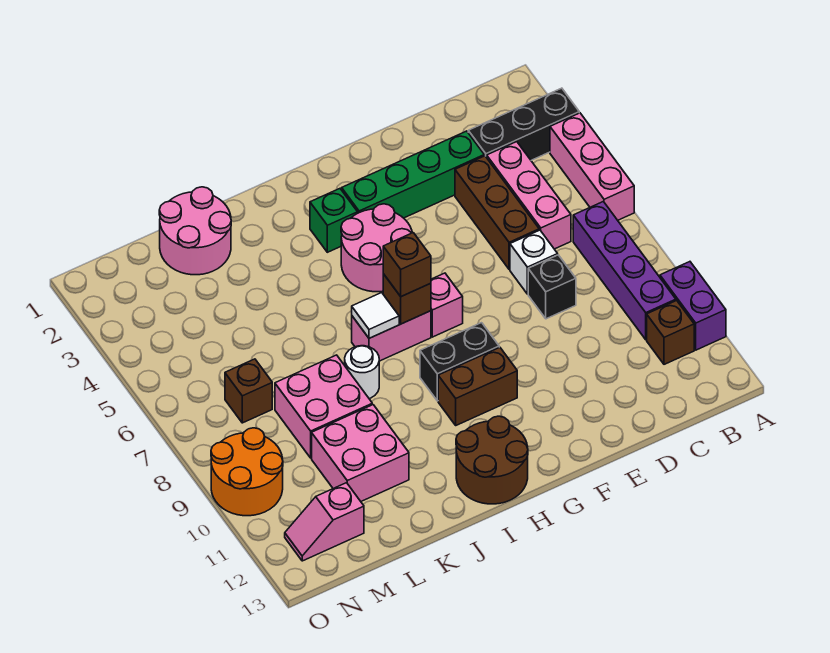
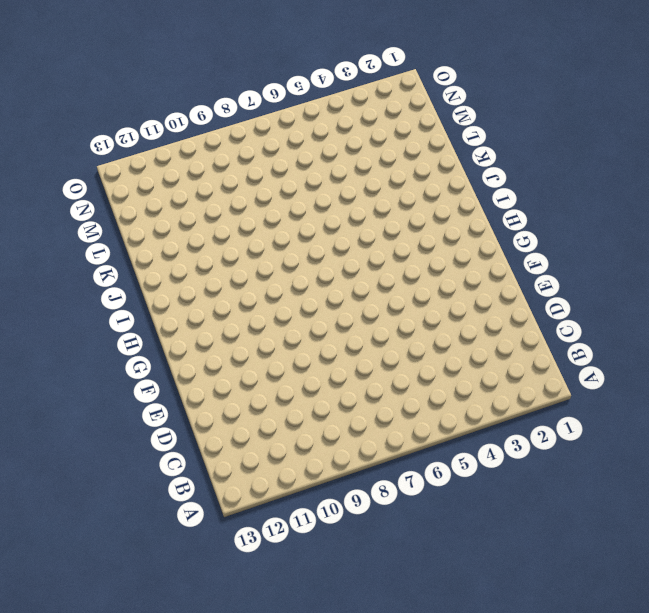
none -> black brick A3:C3 level 1
none -> pink brick A4:A6 level 1
none -> purple brick A10:A11 level 1

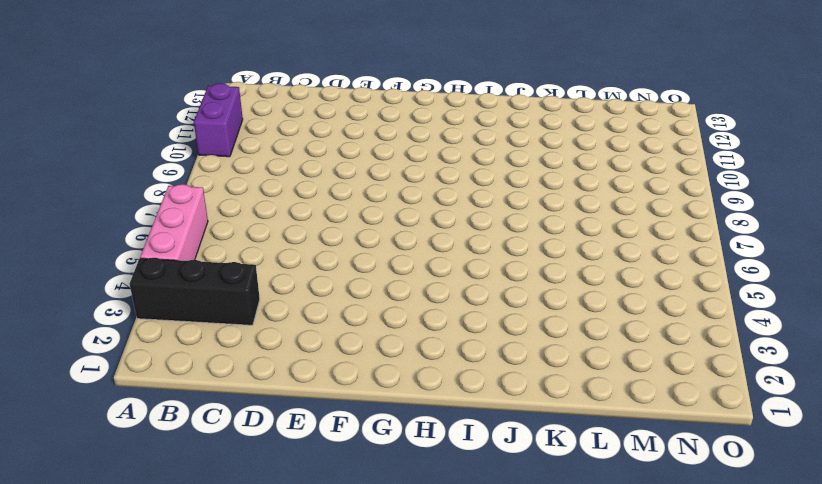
none -> purple brick B7:B10 level 1
none -> brown brick B11 level 1
none -> pink brick C4:C6 level 1

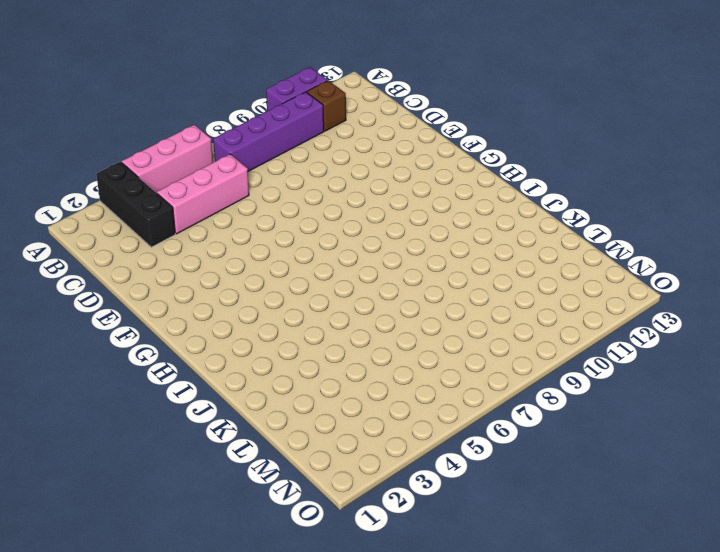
none -> green brick D3:G3 level 1
none -> brown brick D4:D6 level 1
none -> white brick D7 level 1

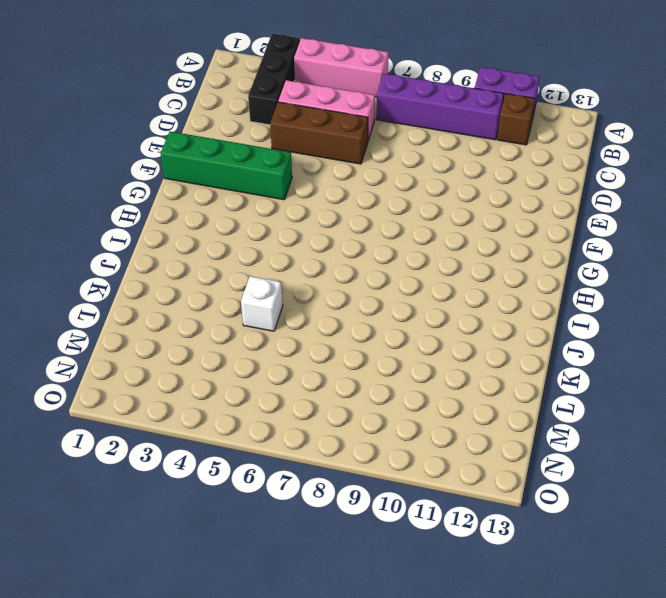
green brick F1:F4 level 1 -> green brick D3:G3 level 1
white brick K5 level 1 -> white brick D7 level 1
none -> black brick D8 level 1
none -> pink round brick G4:H5 level 1
none -> pink brick G7 level 1

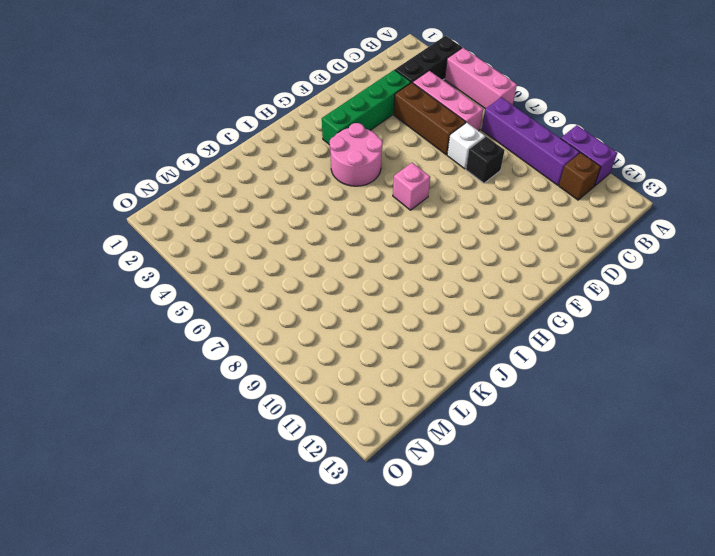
none -> black brick G9:H9 level 1
none -> brown brick G10:H10 level 1
none -> green brick H3 level 1

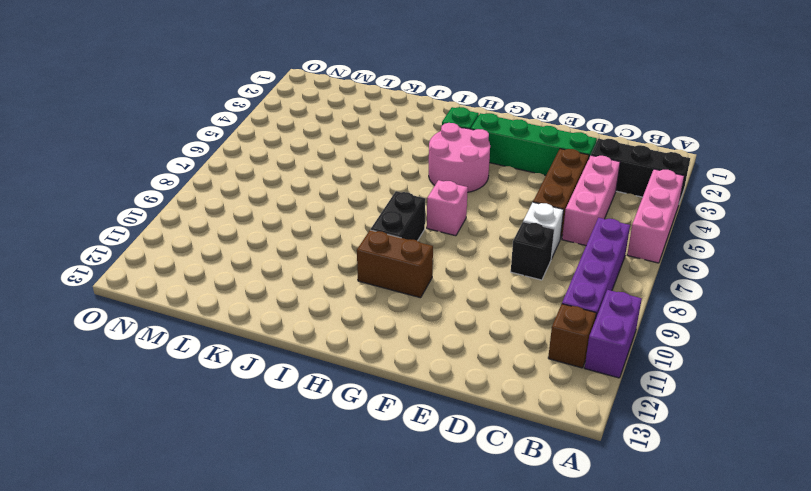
black brick H8:H9 level 1 -> black brick G9:H9 level 1
none -> pink brick H7:I7 level 1
none -> brown round brick H12:I13 level 1
none -> white round brick J8 level 1

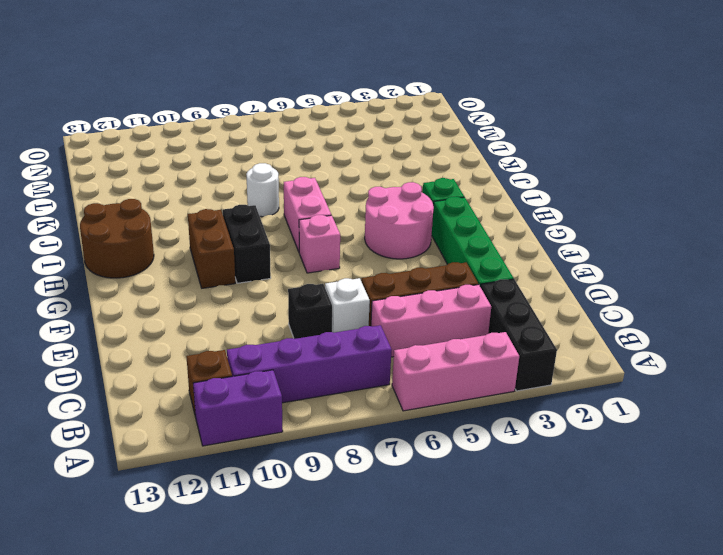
none -> pink round brick K1:L2 level 1
none -> pink brick K8:L9 level 1
none -> pink brick K10:L11 level 1

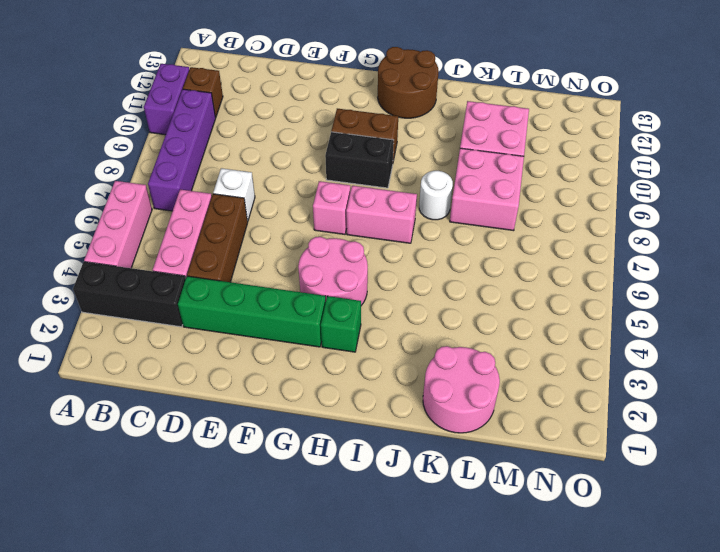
none -> black brick D8 level 1
none -> brown brick M7 level 1
none -> pink slope M12:N12 level 1 top M

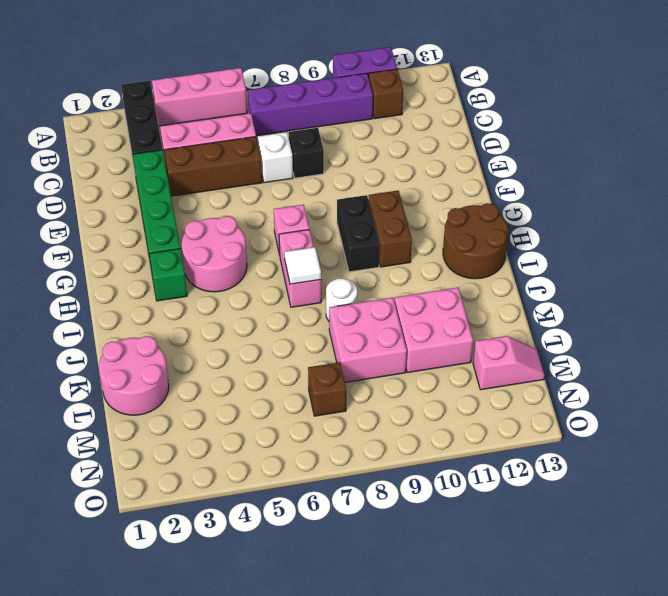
pink slope M12:M13 level 1 top 12 -> pink slope M12:N12 level 1 top M
none -> orange round brick N9:O10 level 1
none -> brown brick H7 level 2
none -> brown brick H7 level 3

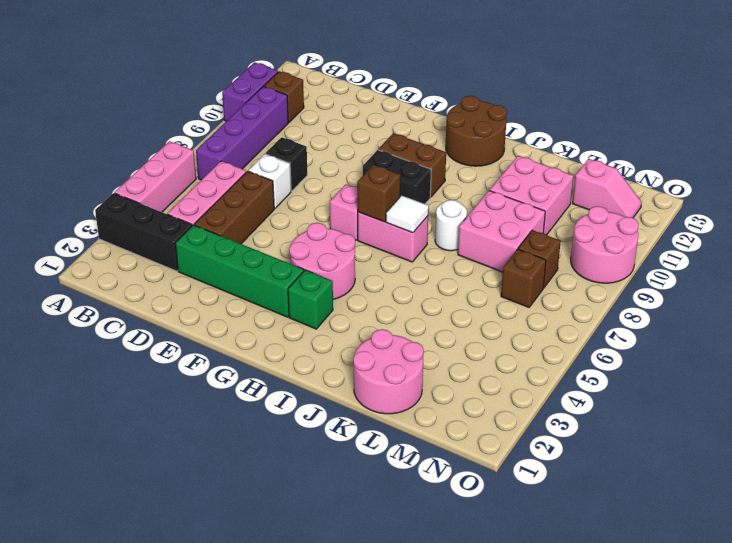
brown brick M8 level 1 -> brown brick H7 level 3
pink round brick N9:O10 level 1 -> orange round brick N9:O10 level 1

